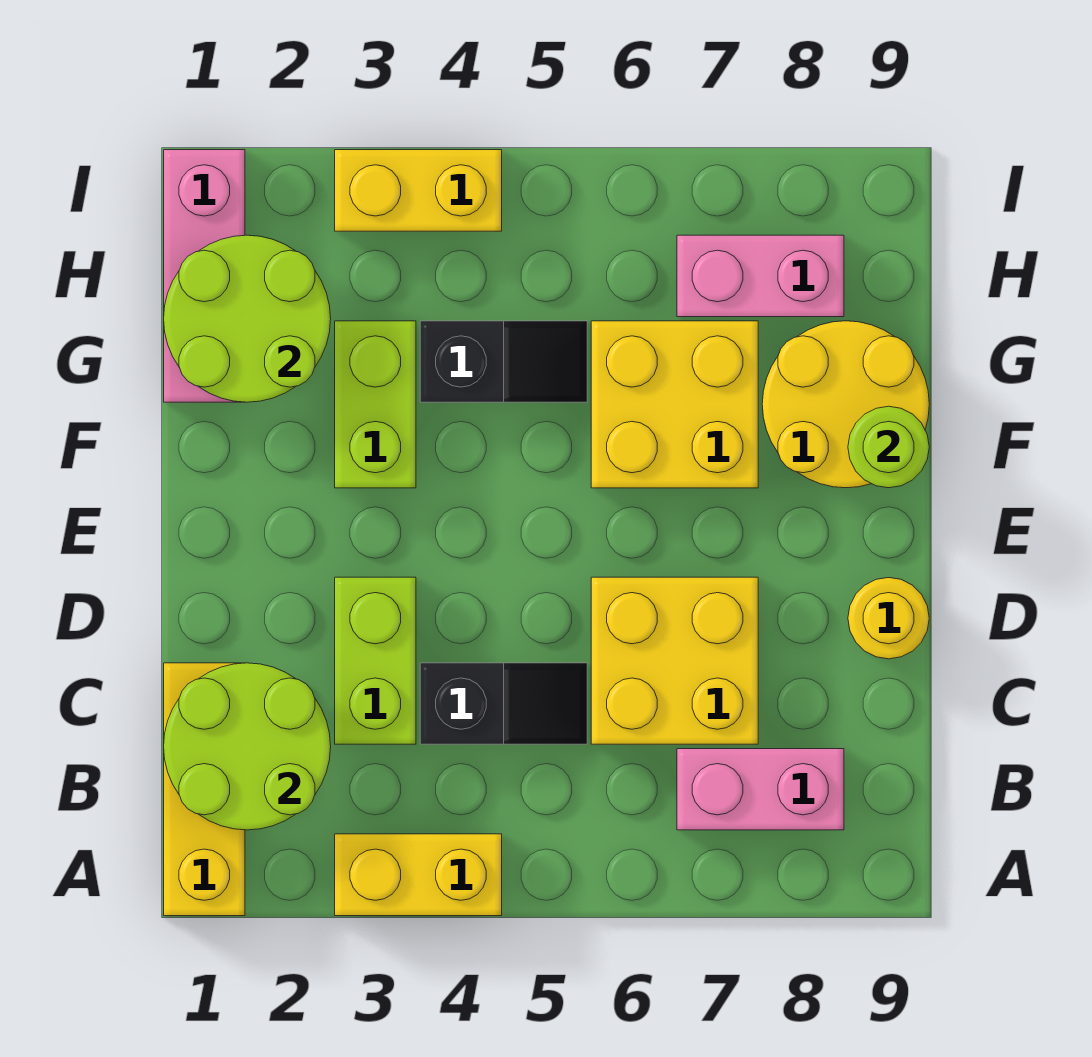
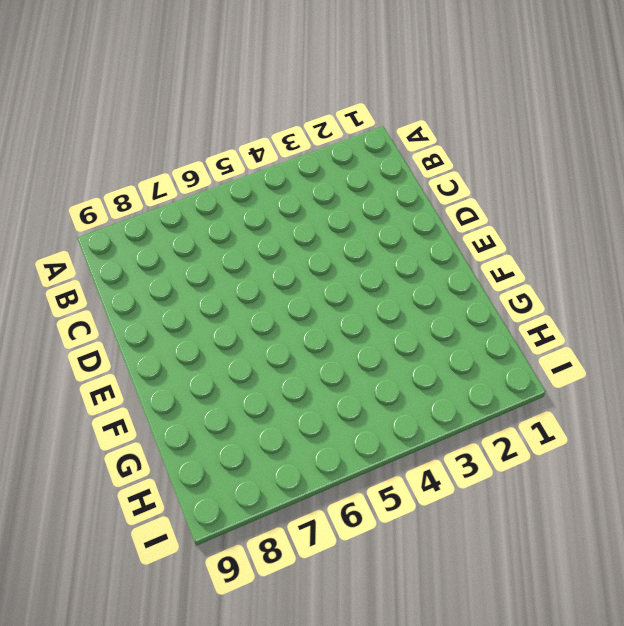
none -> yellow brick A1:C1 level 1
none -> yellow brick A3:A4 level 1
none -> pink brick B7:B8 level 1

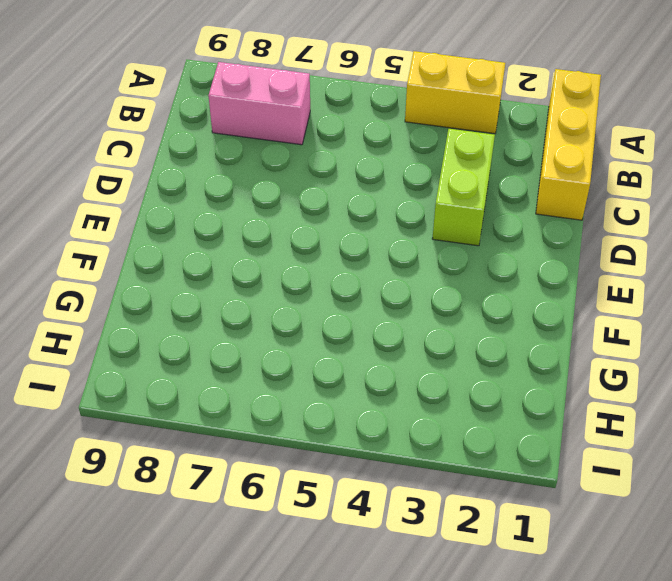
none -> black slope C4:C5 level 1 top 4
none -> yellow brick C6:D7 level 1
none -> yellow round brick D9 level 1

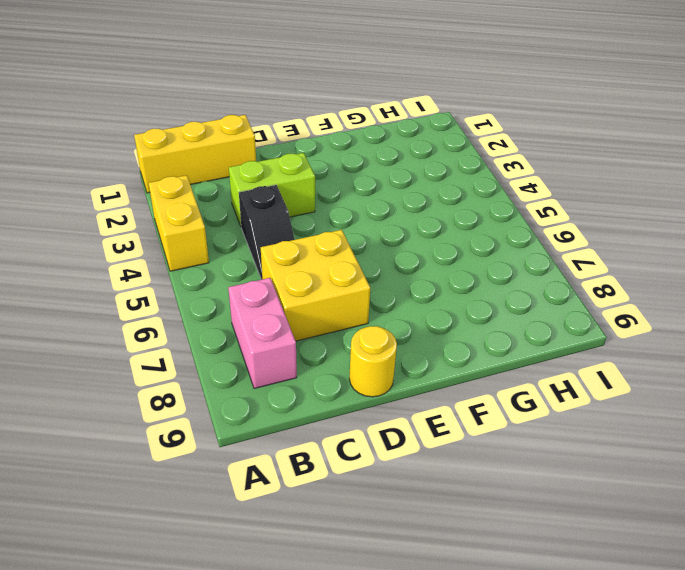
none -> lime brick F3:G3 level 1
none -> yellow brick F6:G7 level 1
none -> yellow round brick F8:G9 level 1

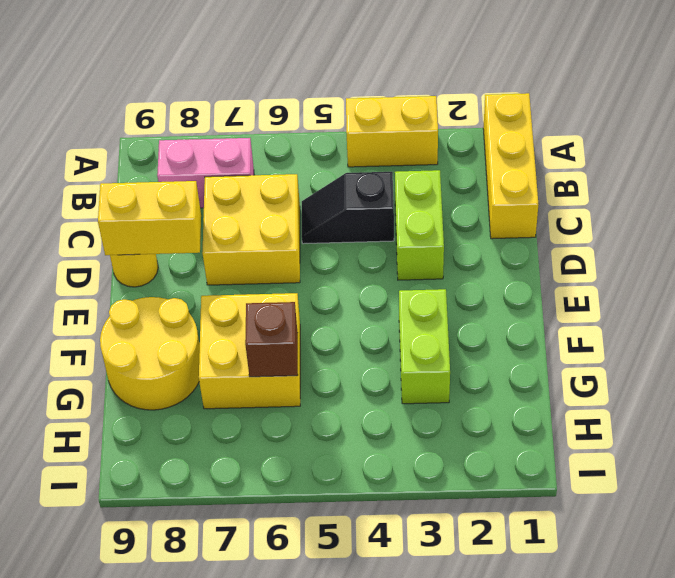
yellow brick D8:D9 level 2 -> yellow brick I3:I4 level 1
brown brick G6 level 2 -> none
none -> pink brick G1:I1 level 1
none -> black slope G4:G5 level 1 top 4
none -> pink brick H7:H8 level 1

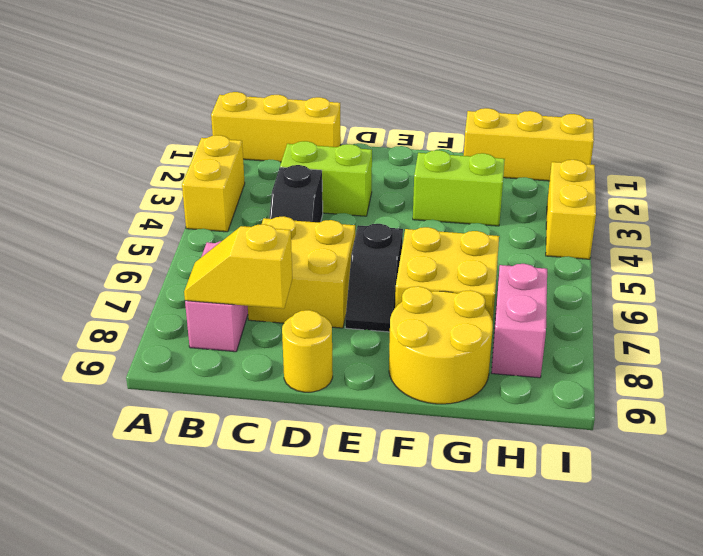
yellow slope B8:C8 level 2 top C -> none
black slope E6:E7 level 1 top 6 -> black slope G4:G5 level 1 top 4
yellow brick G1:I1 level 1 -> pink brick G1:I1 level 1
none -> lime round brick B1:C2 level 2
none -> lime round brick F9 level 2
none -> lime round brick G1:H2 level 2

